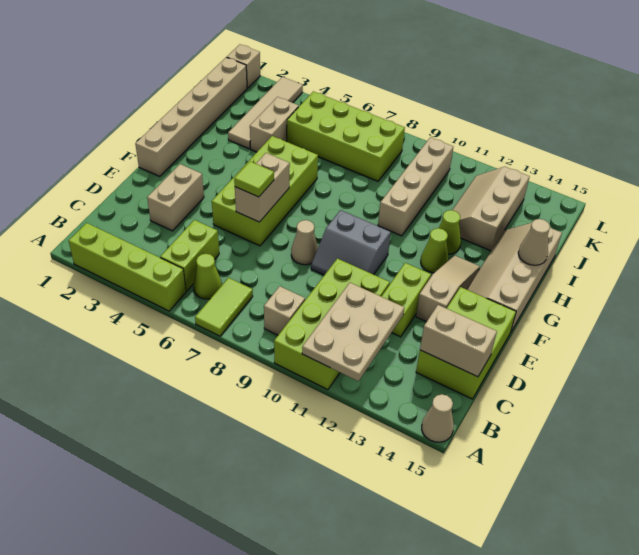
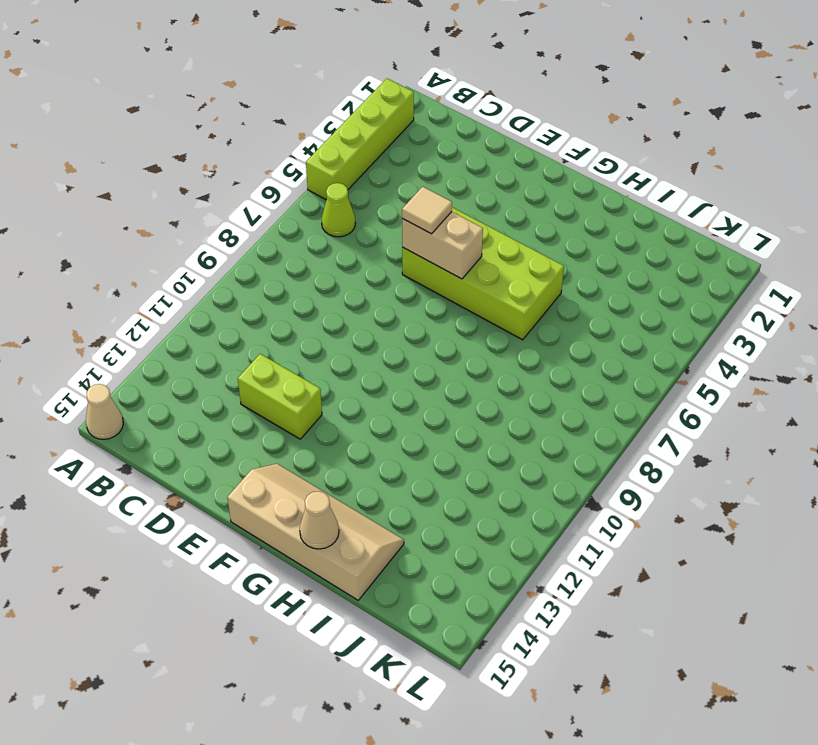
tan tile E6 level 3 -> lime tile E6 level 3
none -> lime tile A7:B7 level 1
none -> lime brick A10:D11 level 1
none -> lime brick B5:C5 level 1

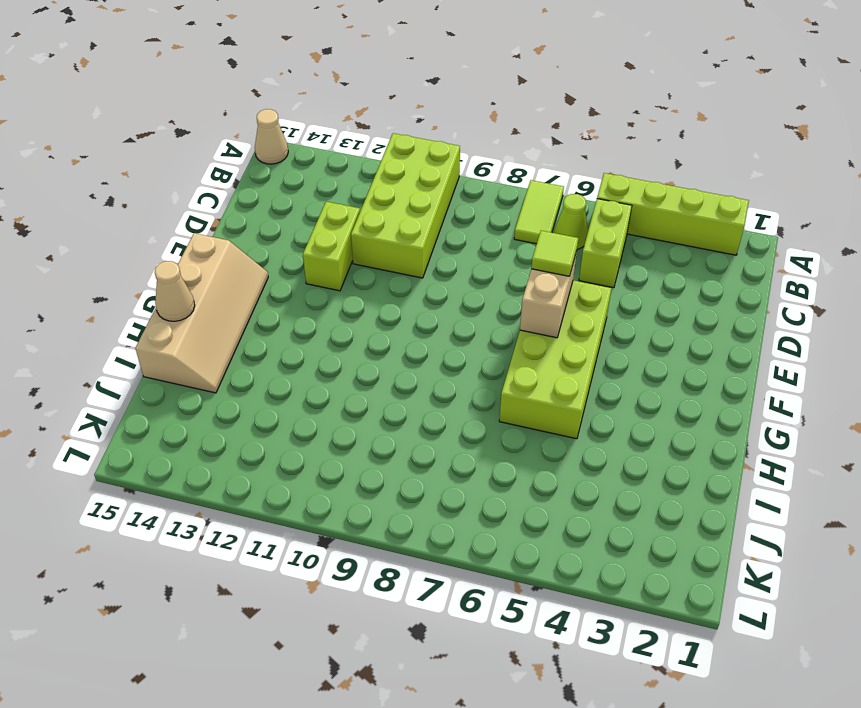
none -> tan brick B9 level 1
none -> lime brick C14:E15 level 1
none -> tan brick D3:E3 level 1

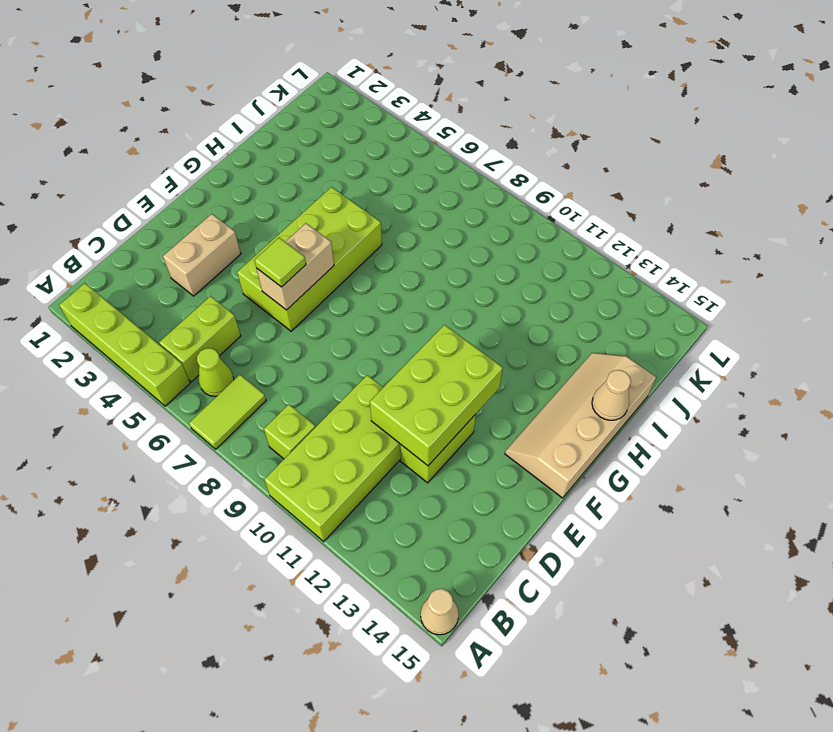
lime brick B9 level 1 -> tan brick B9 level 1
lime brick D11:F12 level 2 -> lime brick C14:E15 level 1
none -> tan cone E8 level 1
none -> grey slope E9:F10 level 1 top F
none -> tan slope E13:G13 level 1 top E

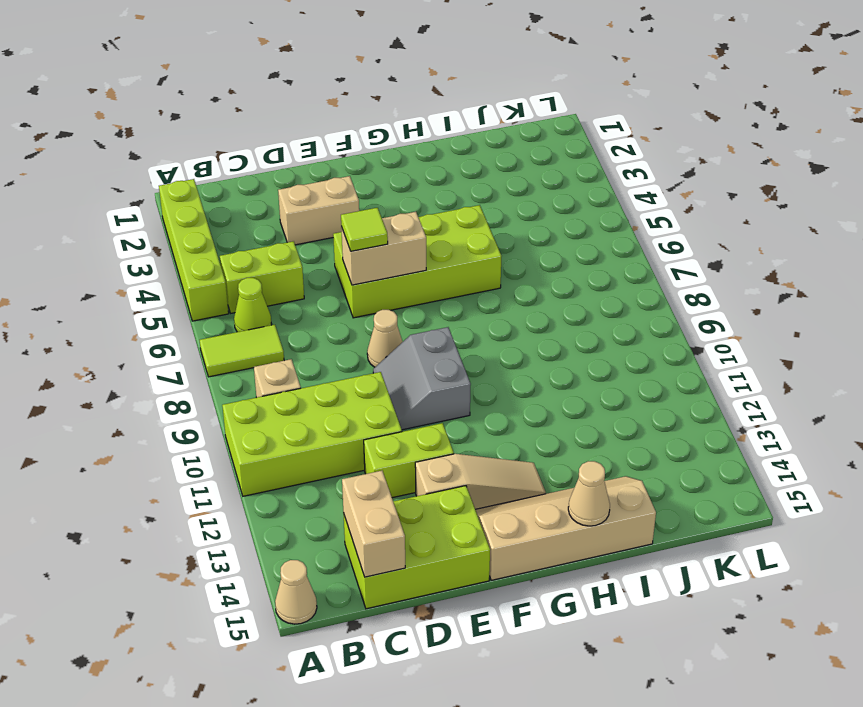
none -> tan brick F1:K1 level 1
none -> lime cone G12 level 1
none -> tan brick H10:K10 level 1

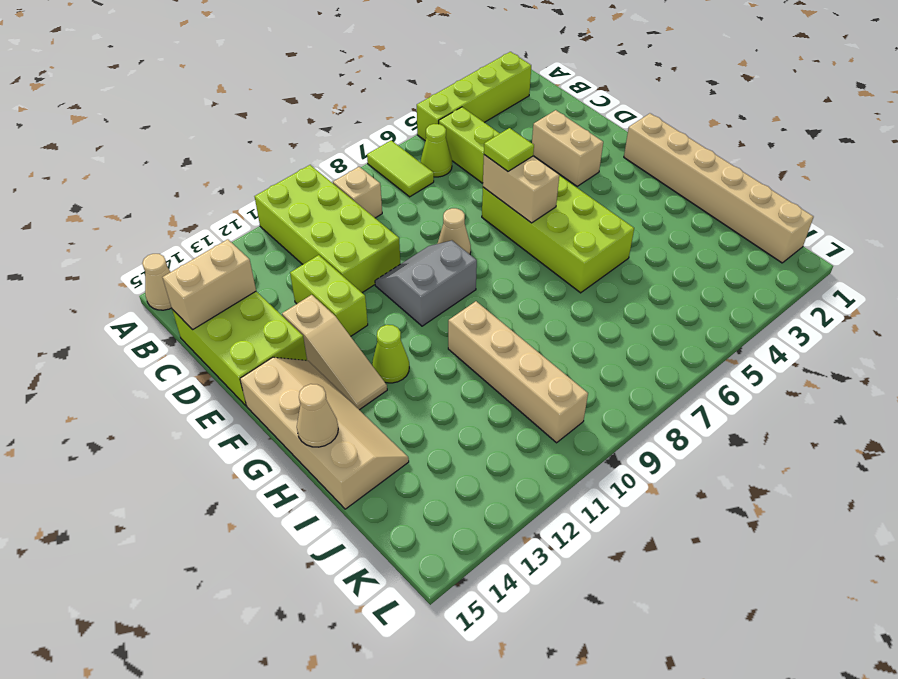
none -> lime cone H12 level 1
none -> tan tile I3:L3 level 1
none -> tan brick I4:J4 level 1

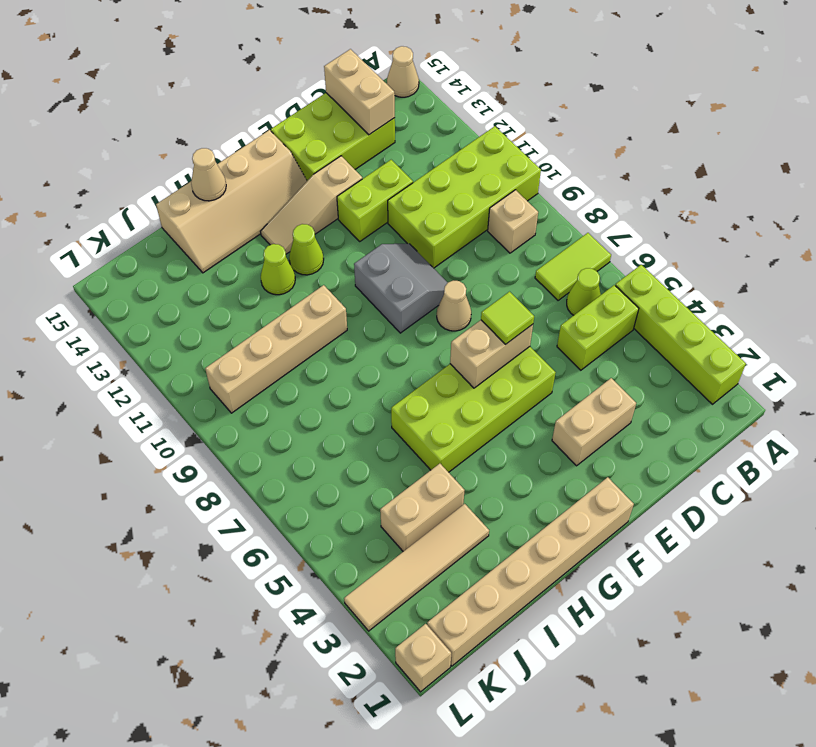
none -> tan slope I12:K13 level 1 top 13
none -> lime brick J5:K8 level 1
none -> tan plate A11:C12 level 2

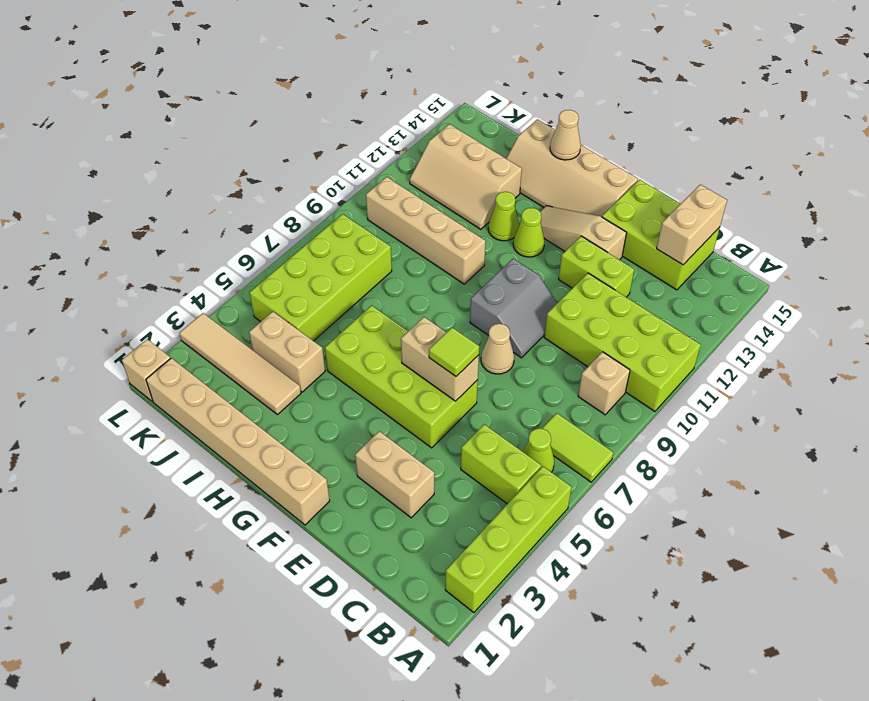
none -> tan cone A15 level 1
none -> tan plate A11:C12 level 2

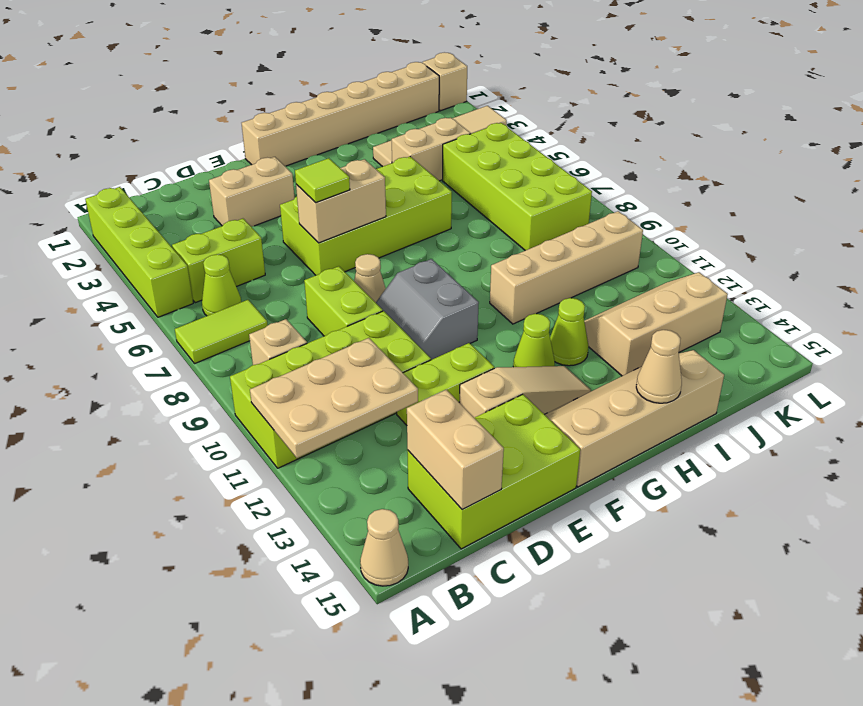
lime brick D8:D9 level 1 -> none

